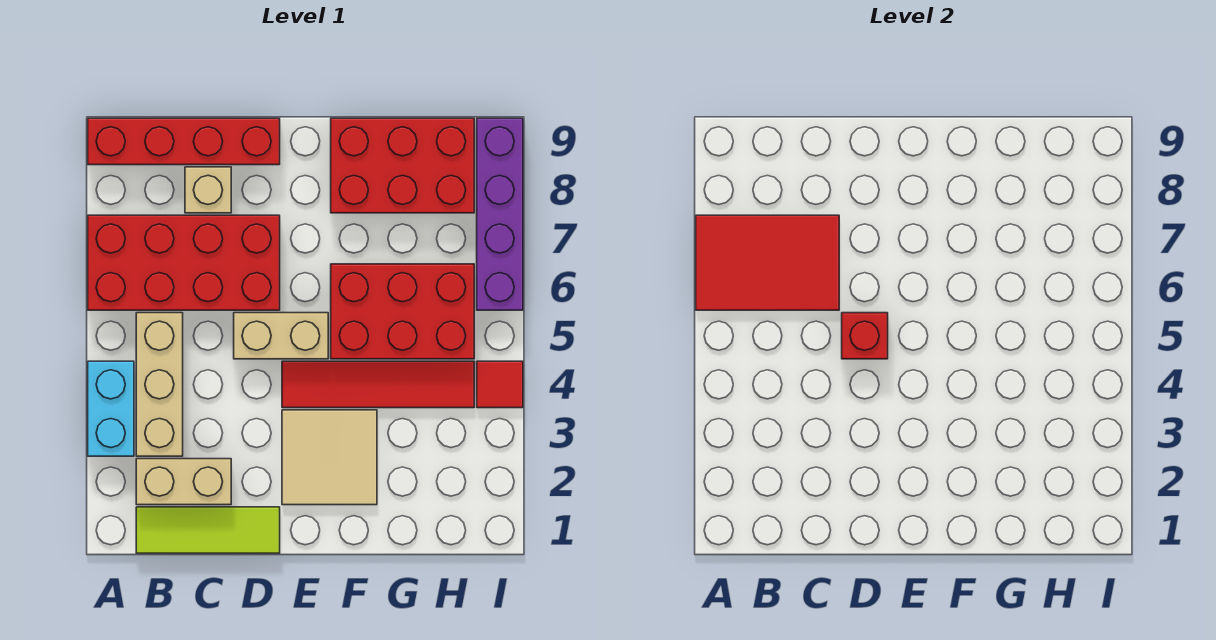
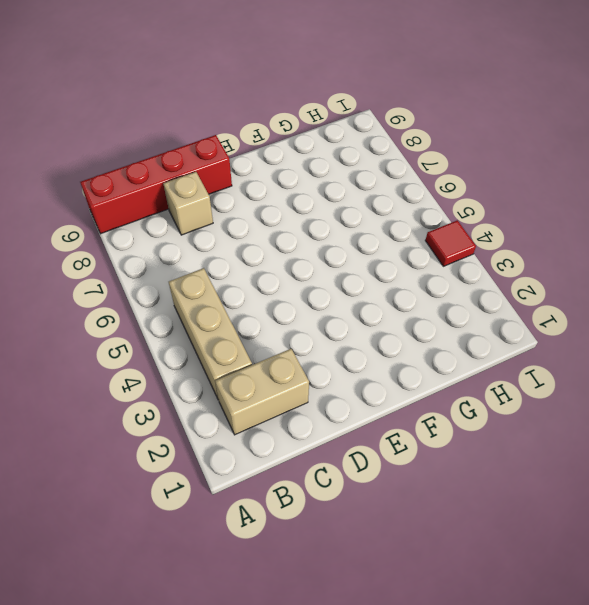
none -> cyan brick A3:A4 level 1
none -> red brick A6:D7 level 1
none -> lime tile B1:D1 level 1

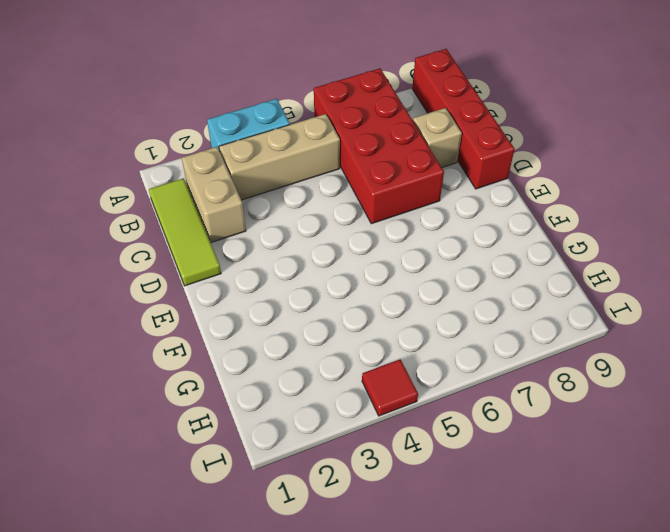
none -> tan brick D5:E5 level 1
none -> tan tile E2:F3 level 1
none -> red tile E4:H4 level 1

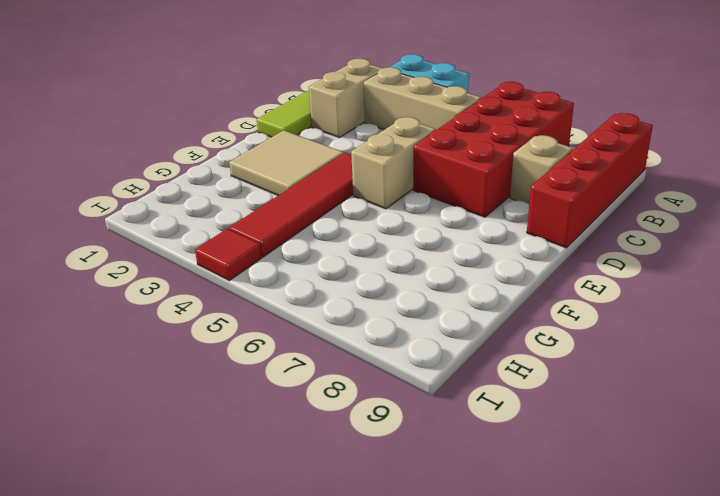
none -> red brick F5:H6 level 1
none -> red brick F8:H9 level 1
none -> purple brick I6:I9 level 1

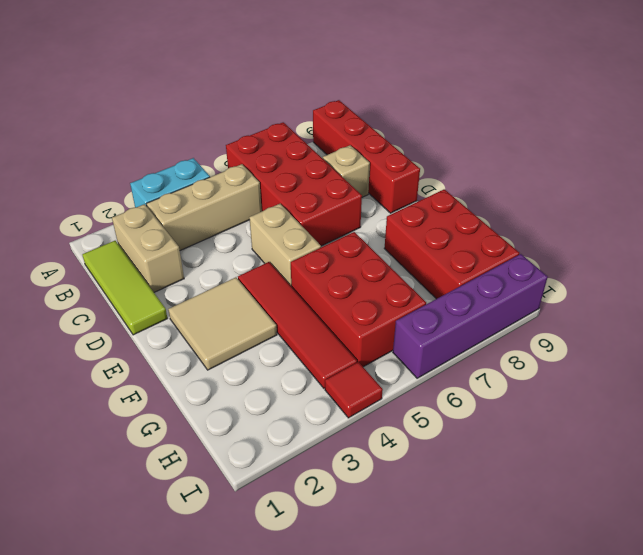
none -> red tile A6:C7 level 2
none -> red brick D5 level 2

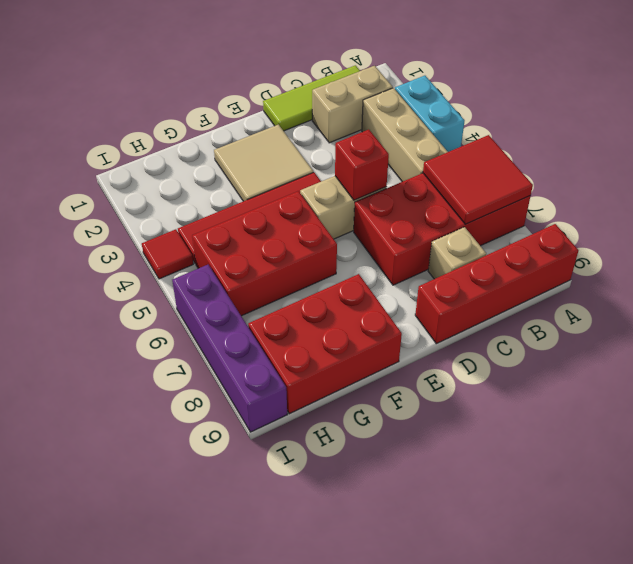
red tile A6:B7 level 2 -> red tile A6:C7 level 2

